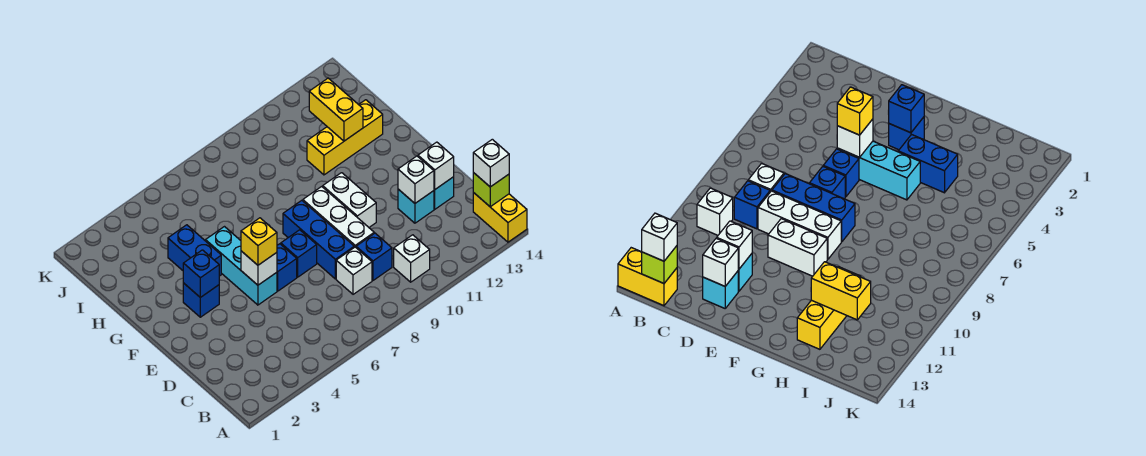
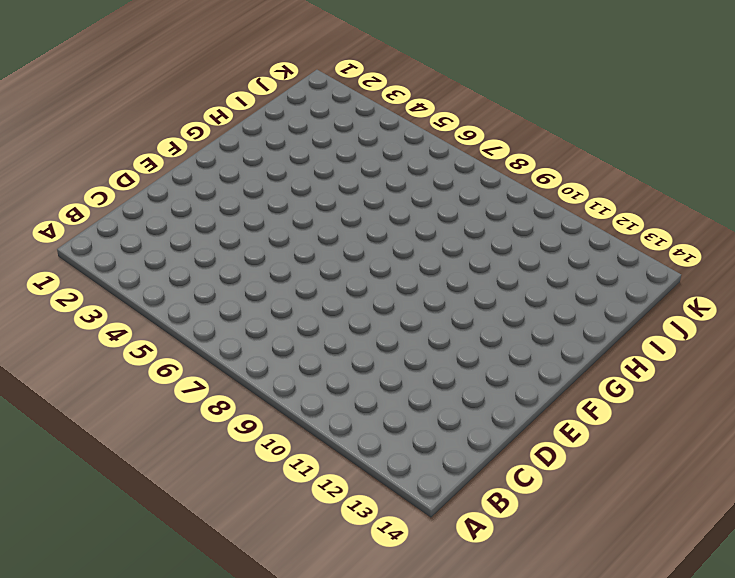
none -> yellow brick A14:B14 level 1
none -> white brick B10 level 1
none -> white brick C8 level 1

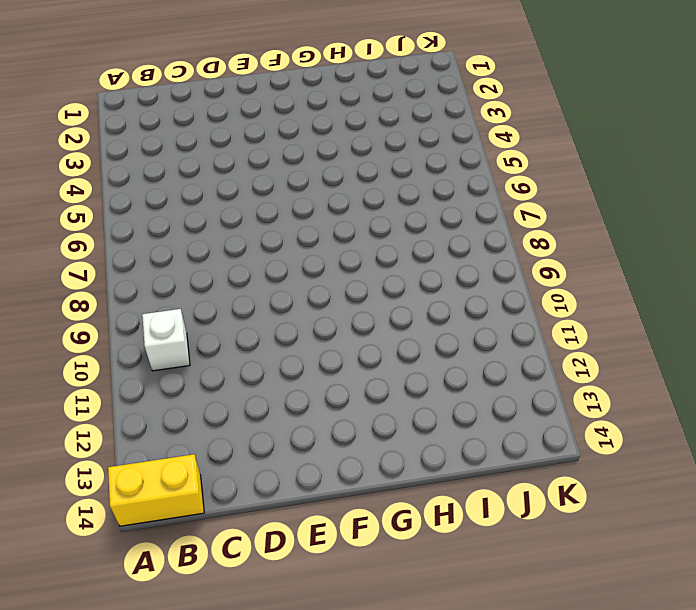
none -> white brick C8 level 1
none -> blue brick C9 level 1
none -> blue brick D8:F8 level 1

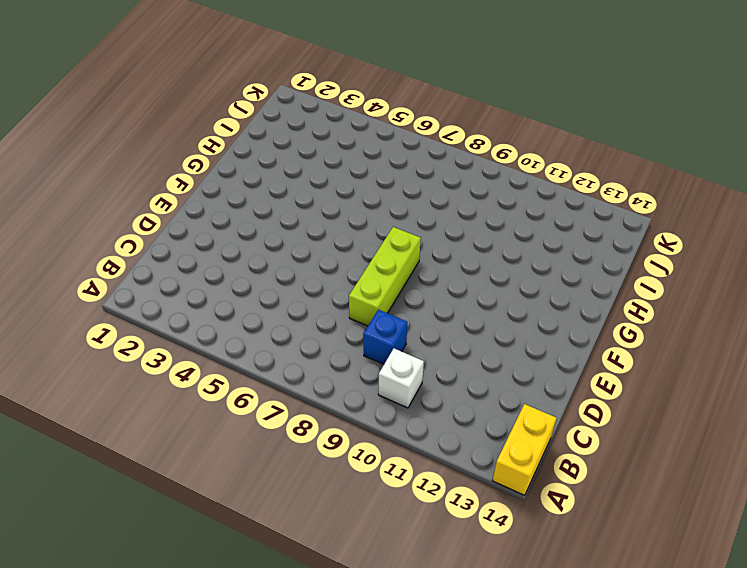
lime brick D8:F8 level 1 -> blue brick D8:F8 level 1
none -> white brick C8 level 1
none -> white brick D9:F9 level 1
none -> cyan brick D12 level 1

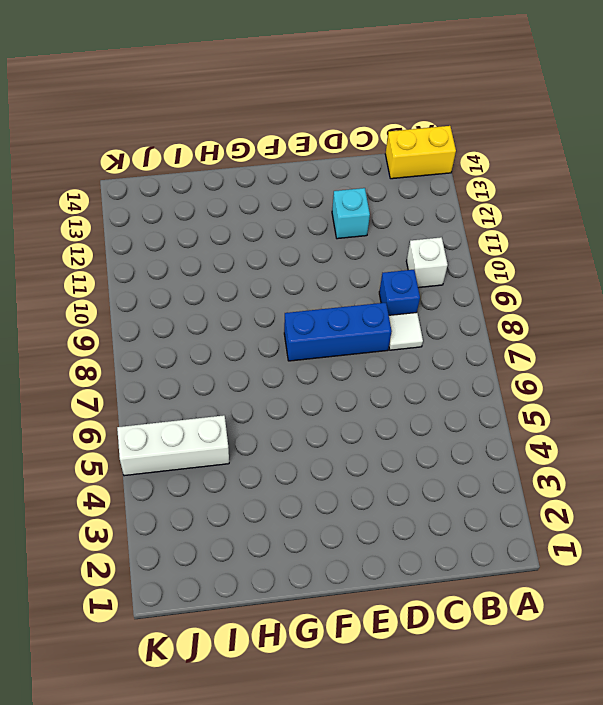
white tile C8 level 1 -> white brick C8 level 1
white brick I5:K5 level 1 -> white brick D9:F9 level 1
none -> cyan brick D13 level 1
none -> cyan brick E5:G5 level 1
none -> blue brick E6 level 1

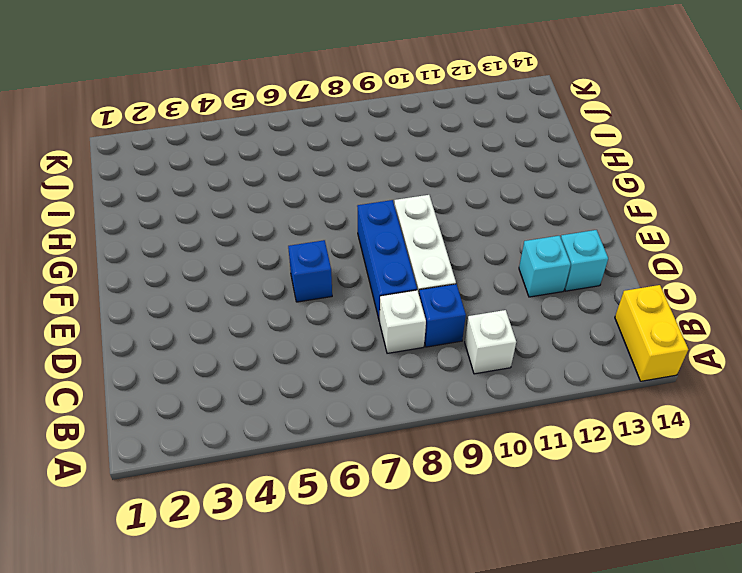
none -> cyan brick E5:G5 level 1
none -> blue brick E7 level 1
none -> white brick E10:F10 level 1

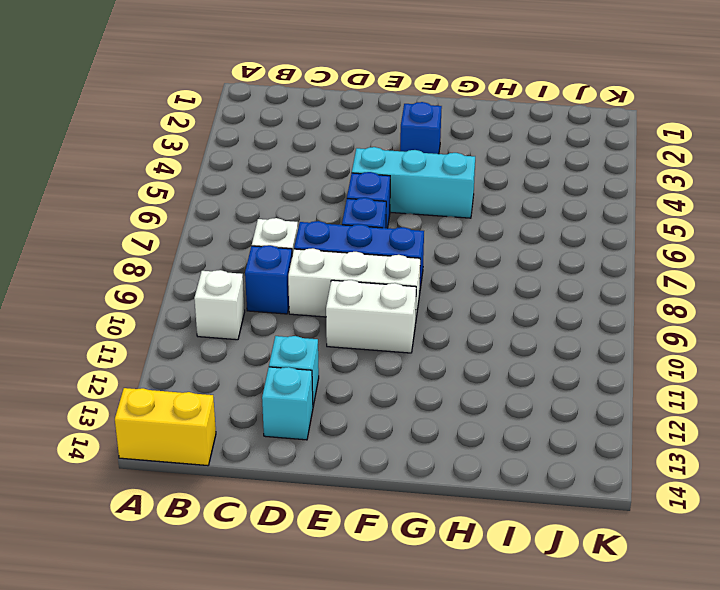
none -> blue brick G4:H4 level 1
none -> yellow brick H11:H13 level 1
none -> lime brick B14 level 2

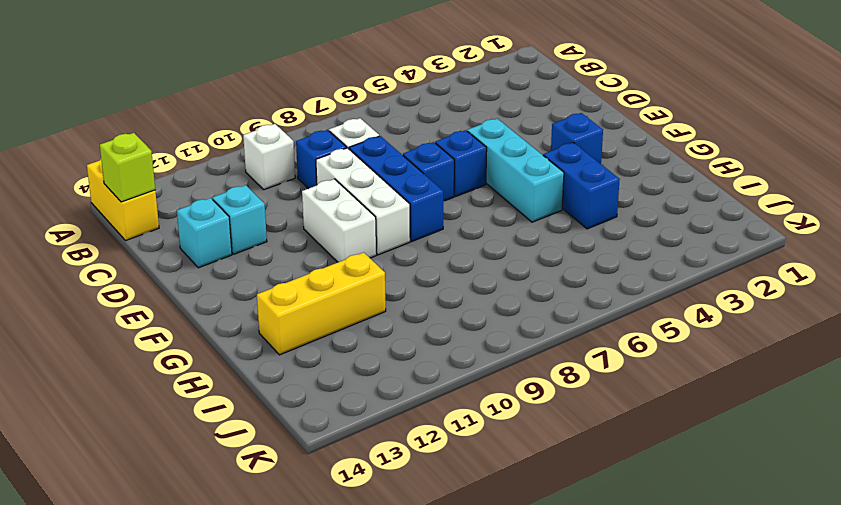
none -> white brick D12 level 2
none -> white brick D13 level 2
none -> white brick E5 level 2

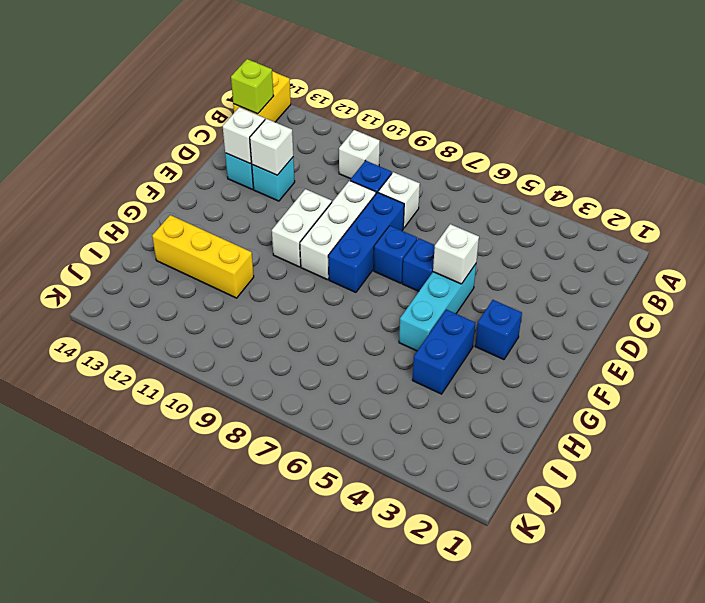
none -> blue brick F3 level 2
none -> yellow brick H12:I12 level 2
none -> white brick B14 level 3

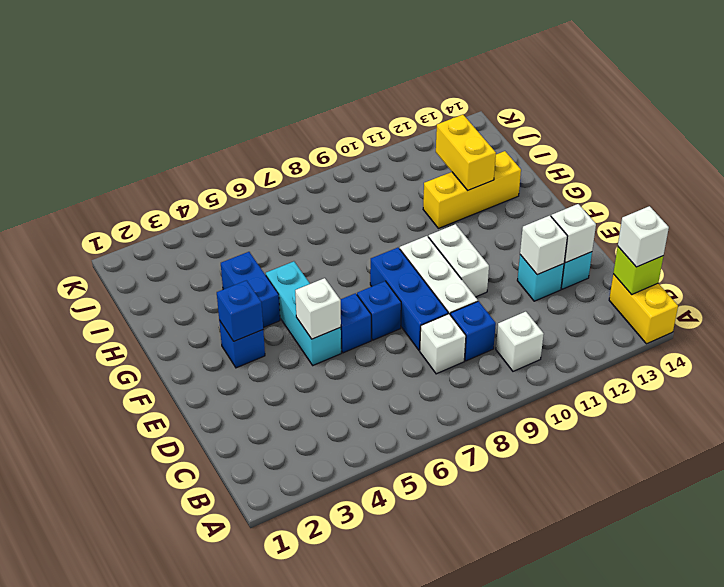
none -> yellow brick E5 level 3

